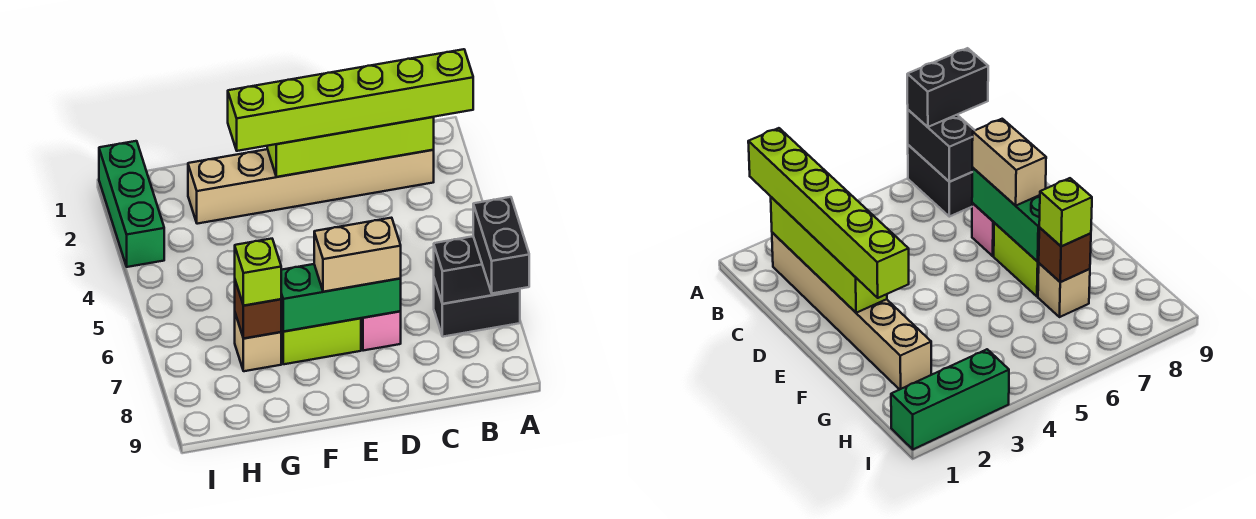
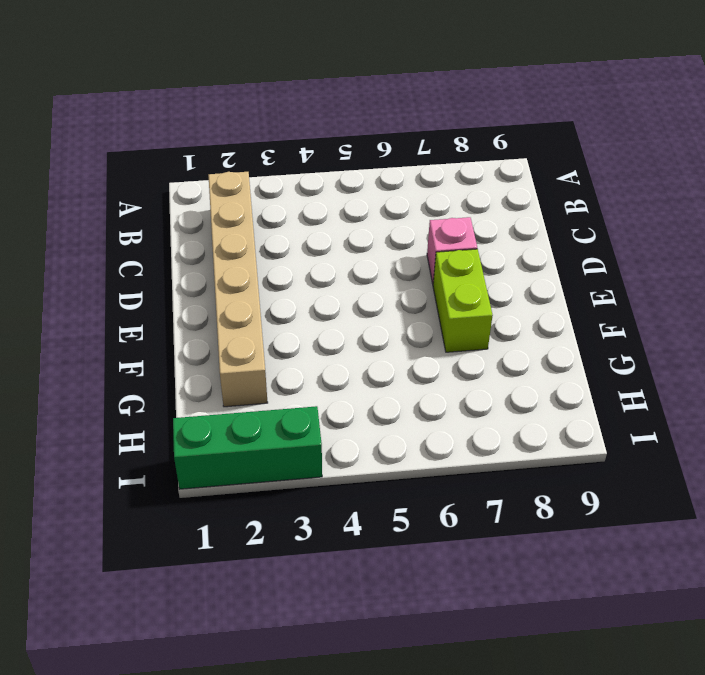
none -> black brick A7:B7 level 1
none -> tan brick G7 level 1
none -> black brick A7:B7 level 2

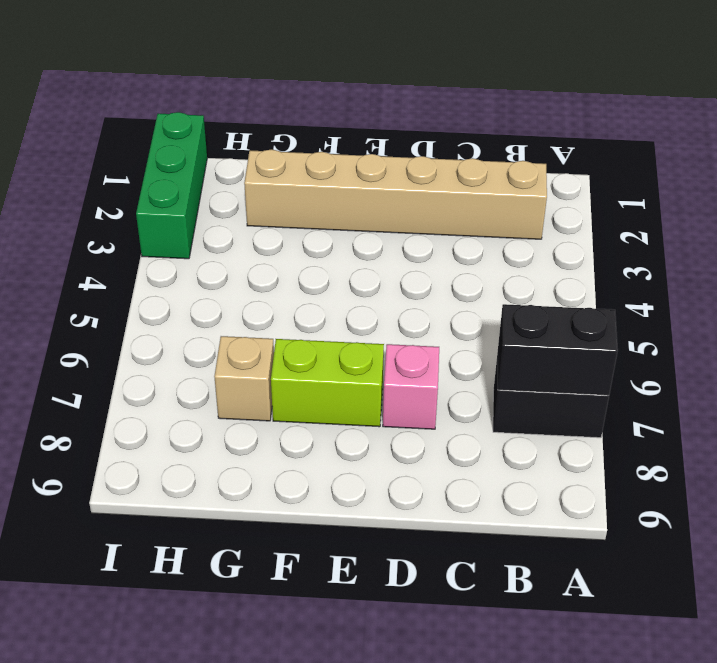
none -> lime brick B2:E2 level 2
none -> green brick D7:F7 level 2
none -> brown brick G7 level 2

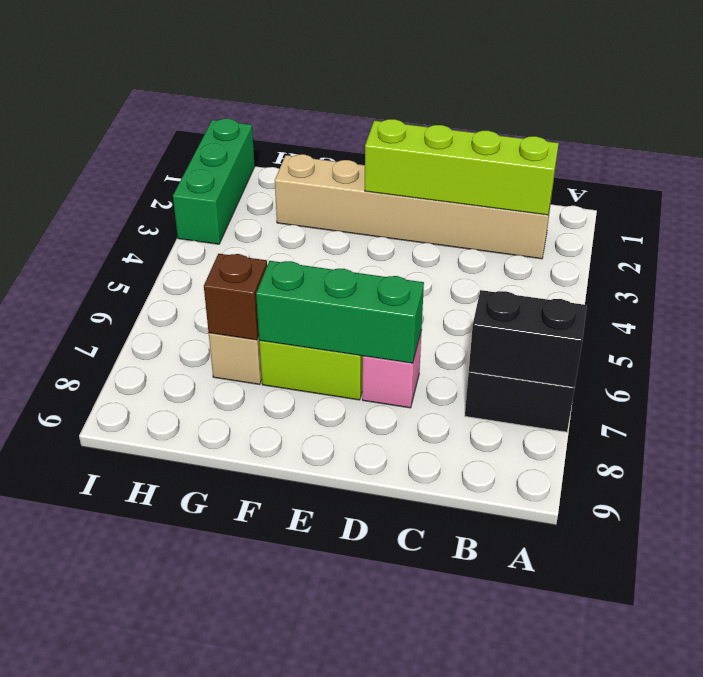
none -> lime brick A2:F2 level 3
none -> black brick A7:A8 level 3
none -> tan brick D7:E7 level 3

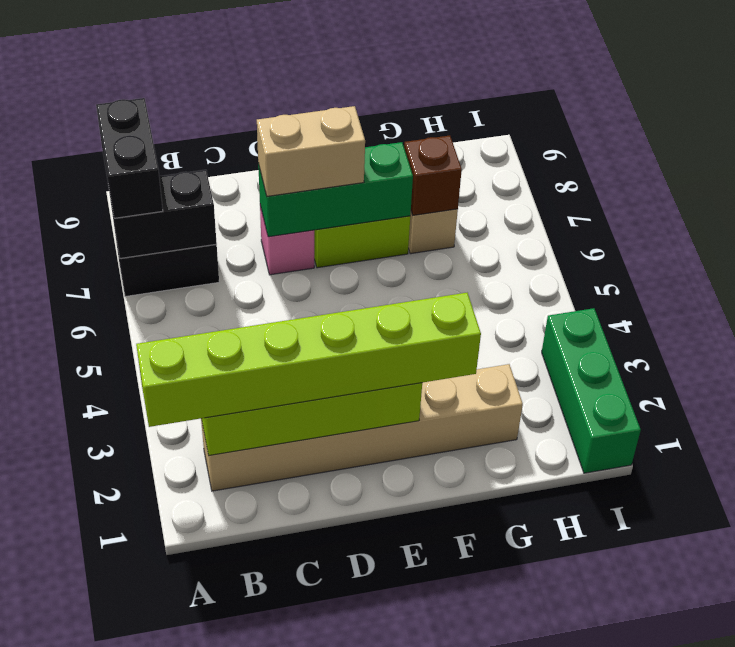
none -> lime brick G7 level 3

